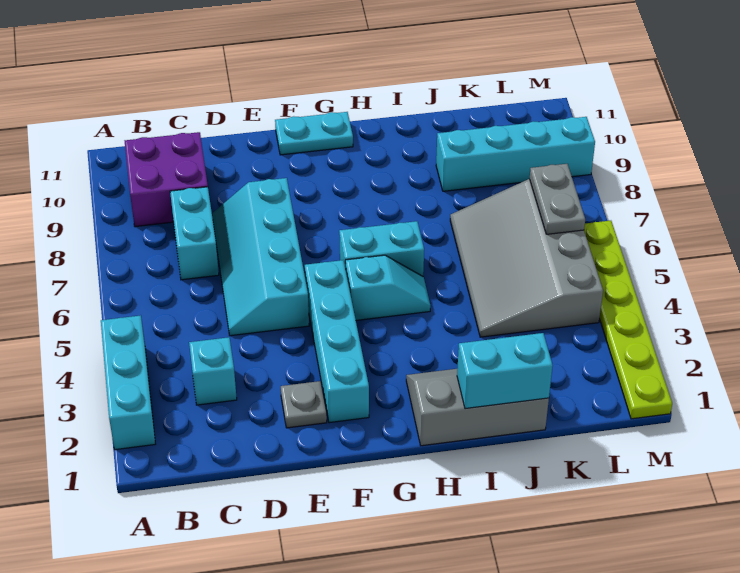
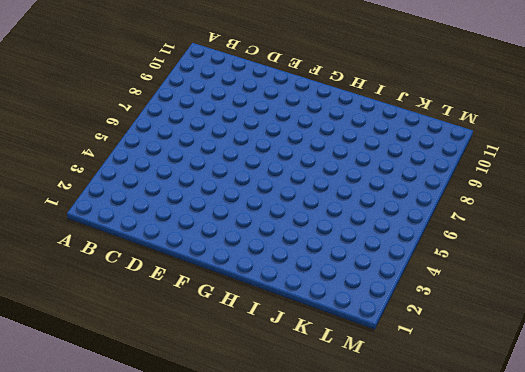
none -> cyan brick A2:A4 level 1
none -> purple brick B9:C10 level 1
none -> cyan brick C3 level 1

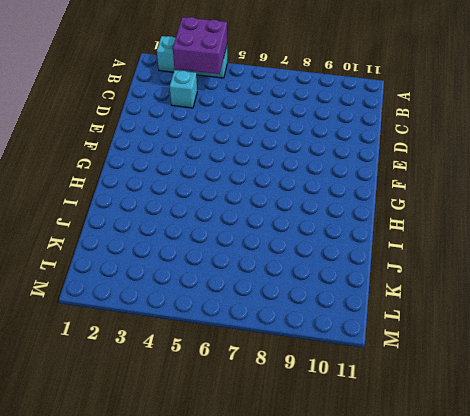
purple brick A3:B4 level 2 -> purple brick B9:C10 level 1
none -> cyan brick C7:C8 level 1
none -> cyan slope D5:E8 level 1 top E
none -> grey plate E2 level 1

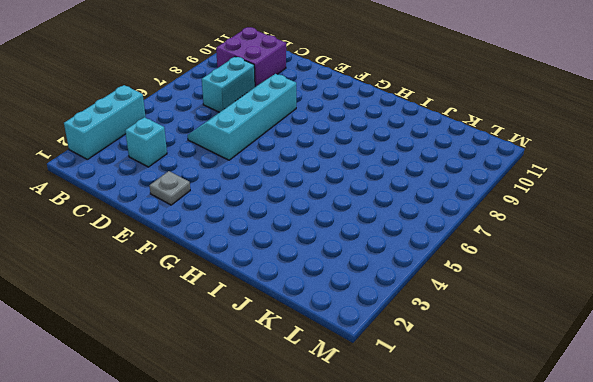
none -> cyan brick F2:F5 level 1
none -> cyan plate F11:G11 level 1
none -> cyan slope G5:H5 level 1 top G

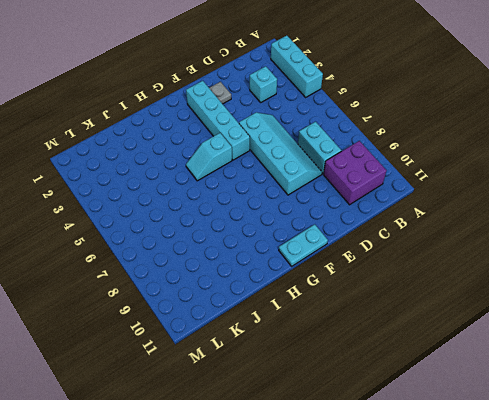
none -> cyan brick G6:H6 level 1
none -> grey slope H1:J2 level 1 top 1
none -> grey slope J4:L7 level 1 top L

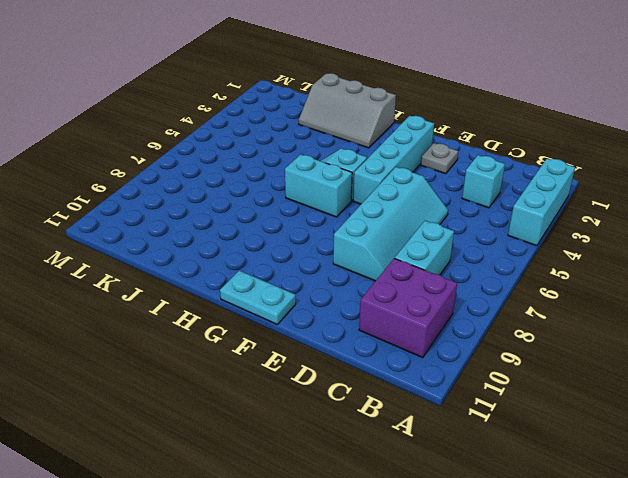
none -> grey slope J4:L7 level 1 top L
none -> cyan brick J9:M9 level 1
none -> lime plate M1:M6 level 1

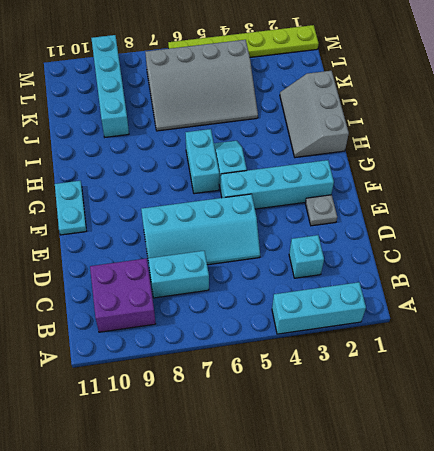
none -> cyan brick I1:J1 level 2
none -> grey plate L6:L7 level 2

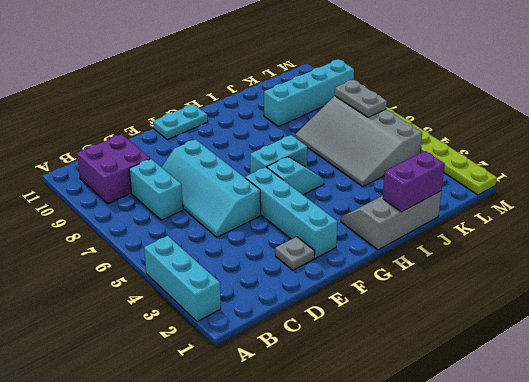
purple brick I1:J1 level 2 -> cyan brick I1:J1 level 2
none -> cyan brick C3 level 1

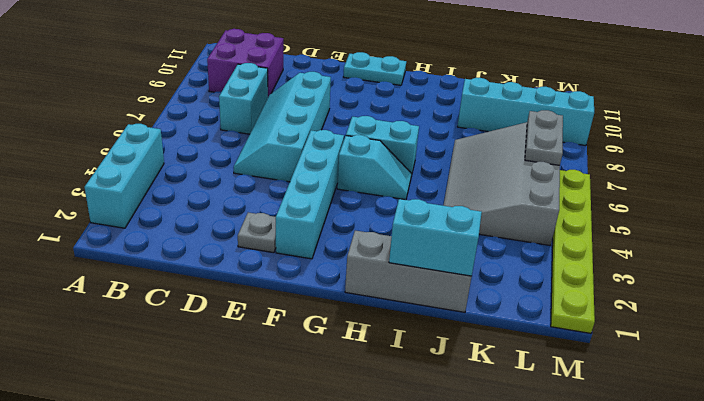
none -> cyan brick C3 level 1

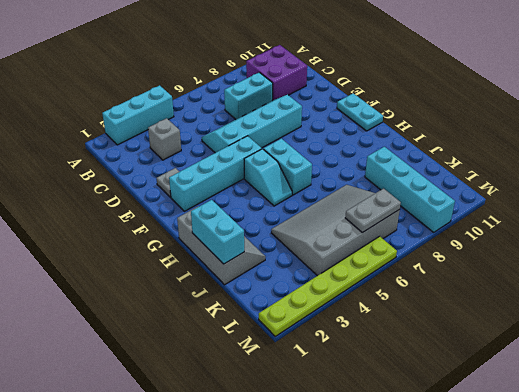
grey brick C3 level 1 -> cyan brick C3 level 1

